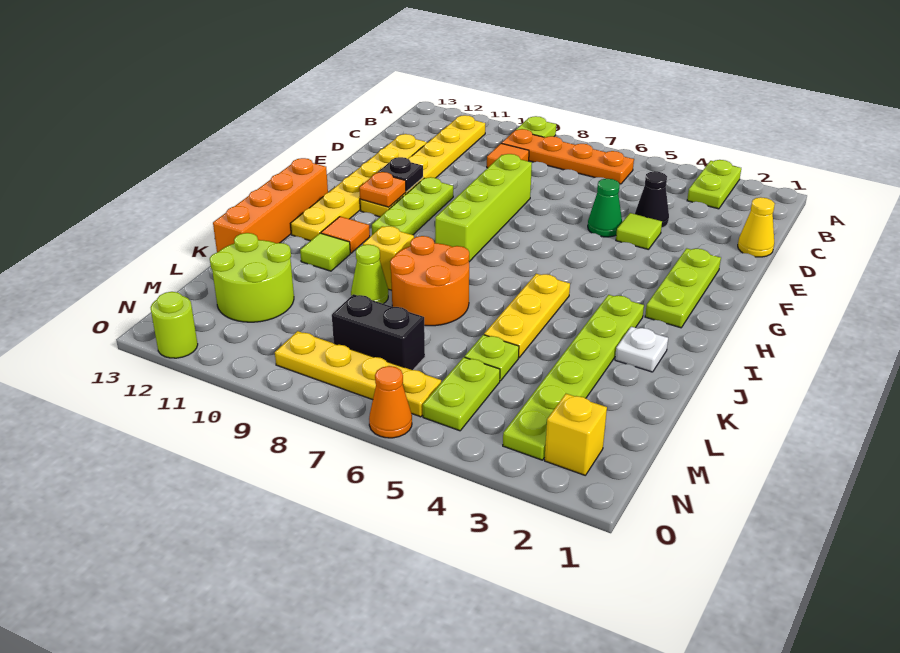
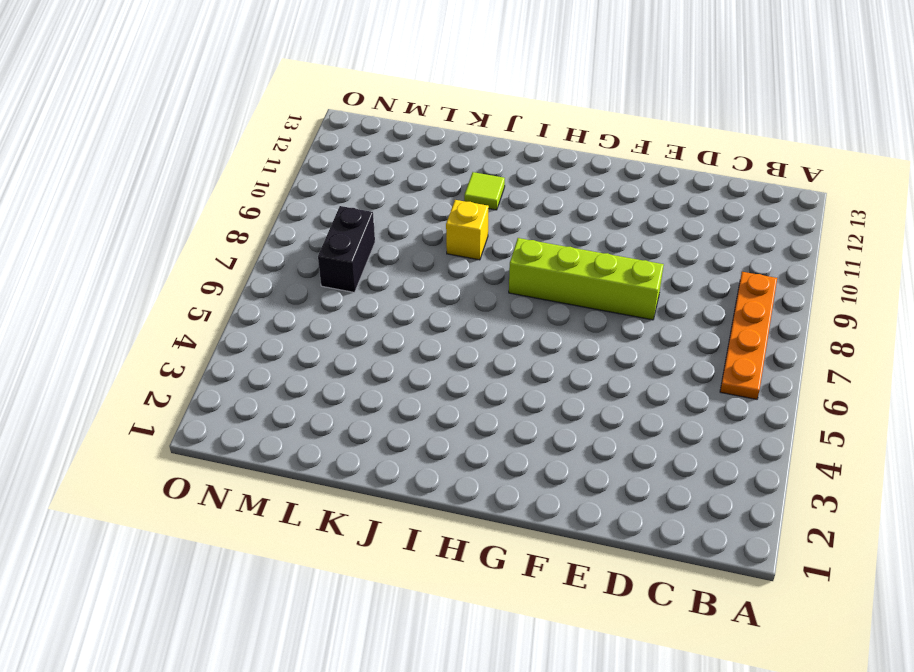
none -> lime plate A3:B3 level 1
none -> lime plate A9 level 1
none -> yellow plate B11:G11 level 1
none -> orange tile C9 level 1

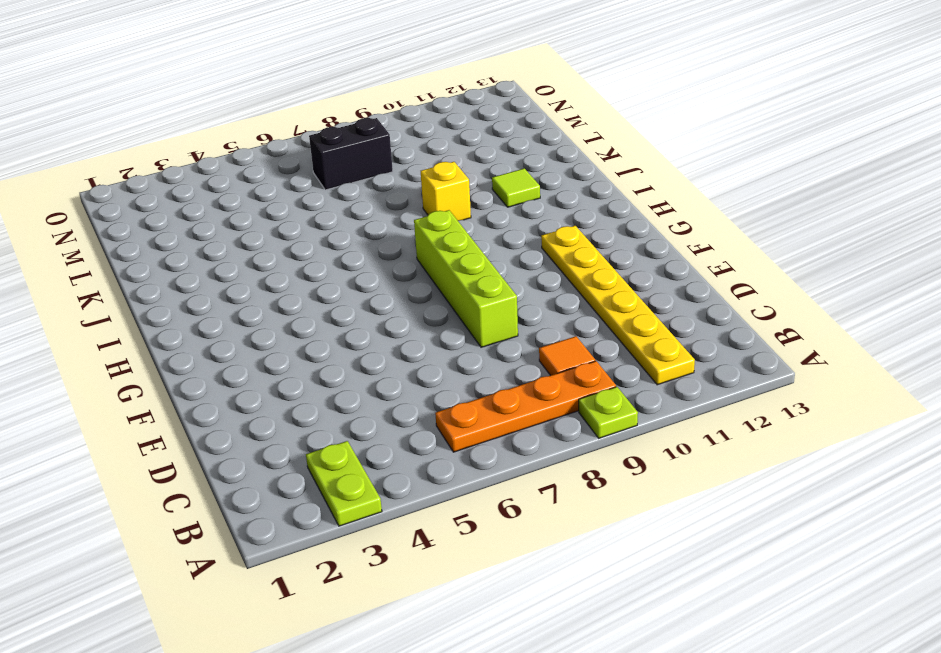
none -> yellow cone D1 level 1
none -> black cone D4 level 1
none -> yellow plate D12:I12 level 1
none -> lime tile E4 level 1

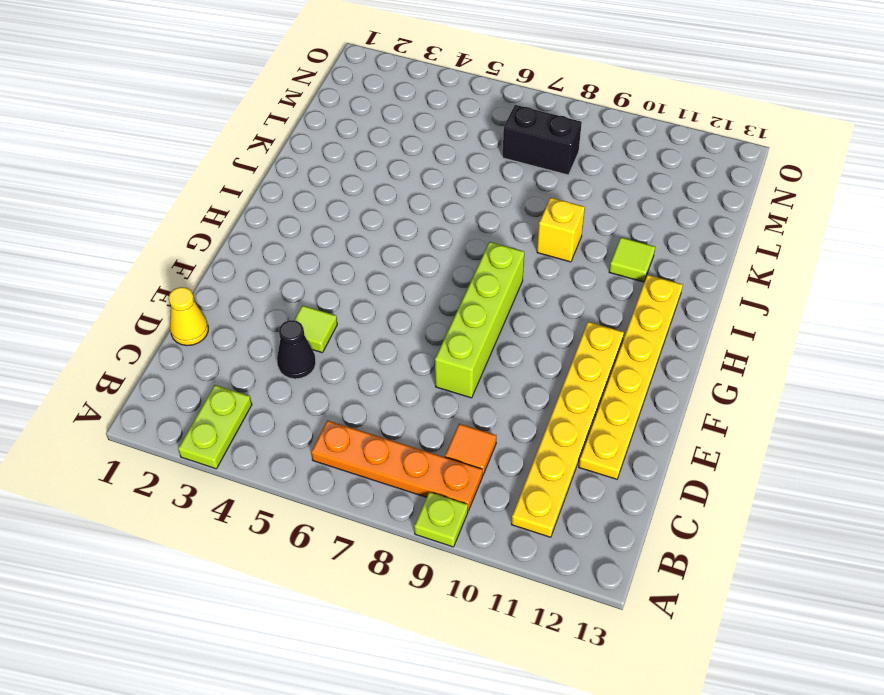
none -> green cone E5 level 1
none -> lime plate F2:H2 level 1
none -> lime plate F10:H10 level 1
none -> orange brick H13:K13 level 1

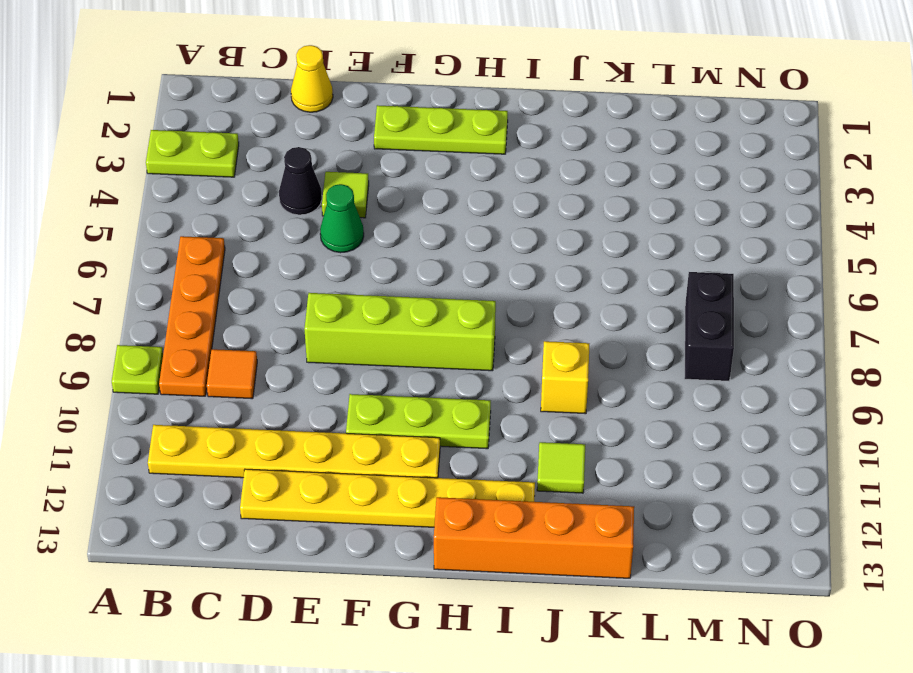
none -> lime plate I3:N3 level 1
none -> yellow plate I5:K5 level 1
none -> orange tile I11 level 1
none -> white plate J2 level 1

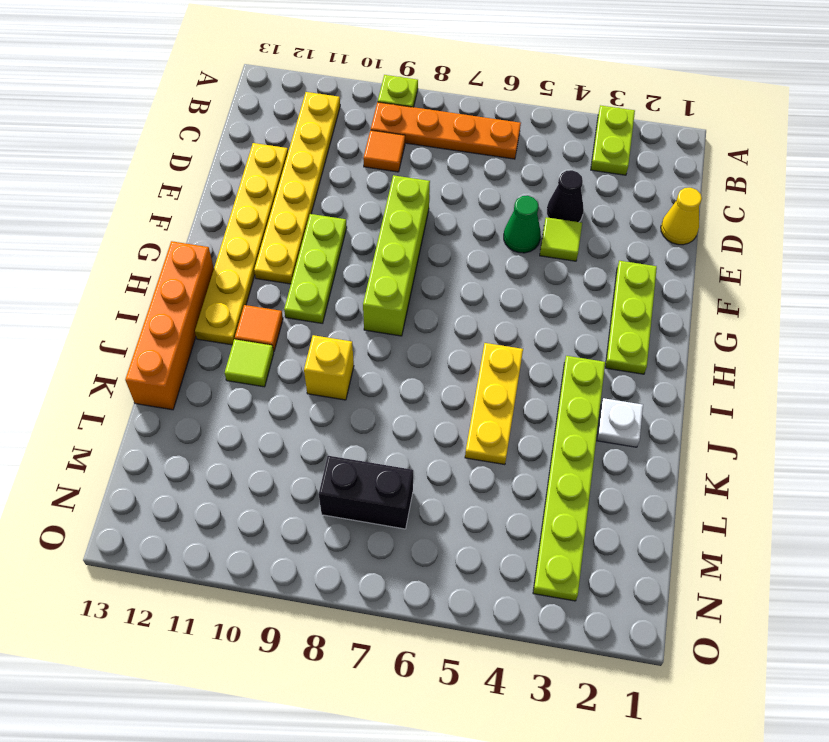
none -> orange round brick J7:K8 level 1
none -> lime cone K9 level 1
none -> lime plate L5 level 1
none -> lime round brick L11:M12 level 1

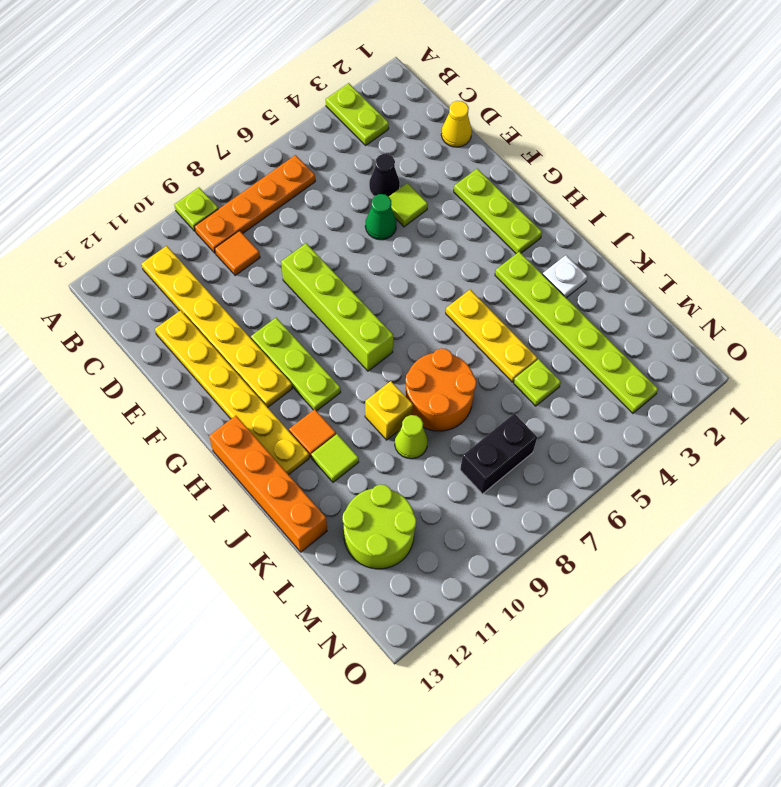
none -> lime plate M5:N5 level 1
none -> yellow brick N2 level 1
none -> yellow plate N6:N9 level 1
none -> orange cone O6 level 1

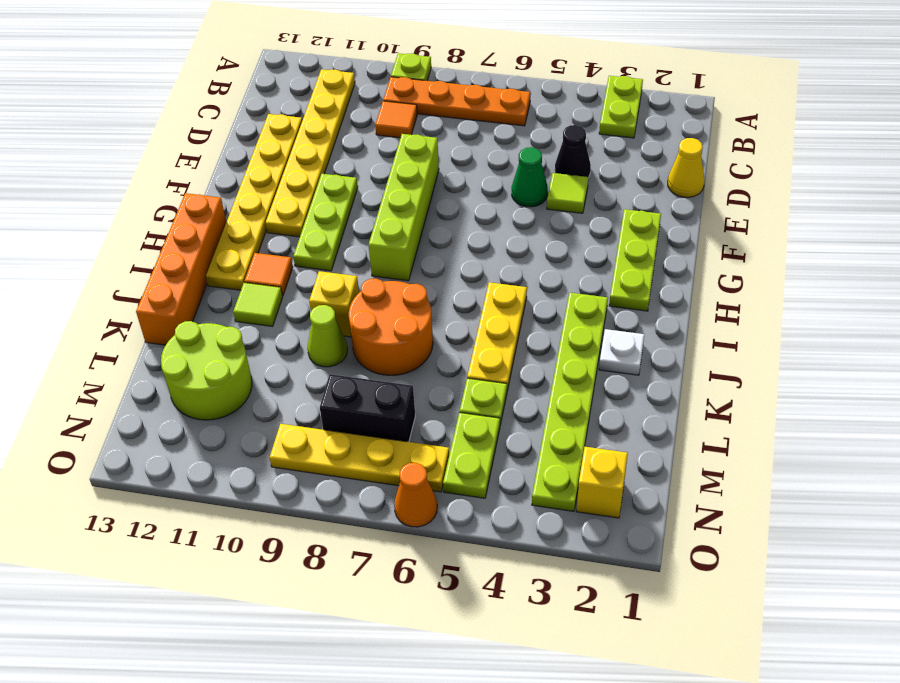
none -> lime round brick O12 level 1
none -> black plate F11 level 2
none -> orange plate G11 level 2

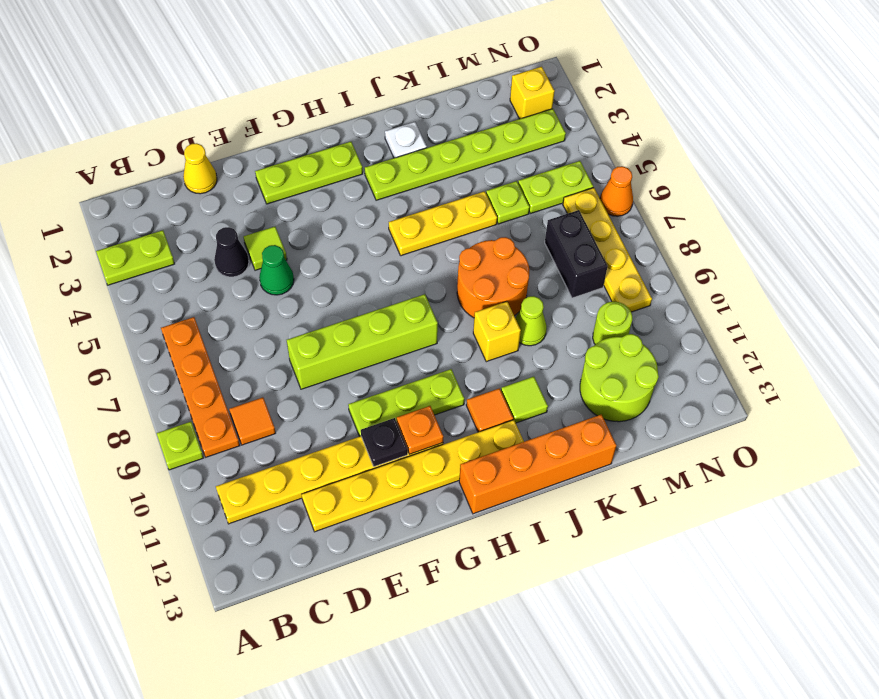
lime round brick M10 level 1 -> lime round brick O12 level 1

